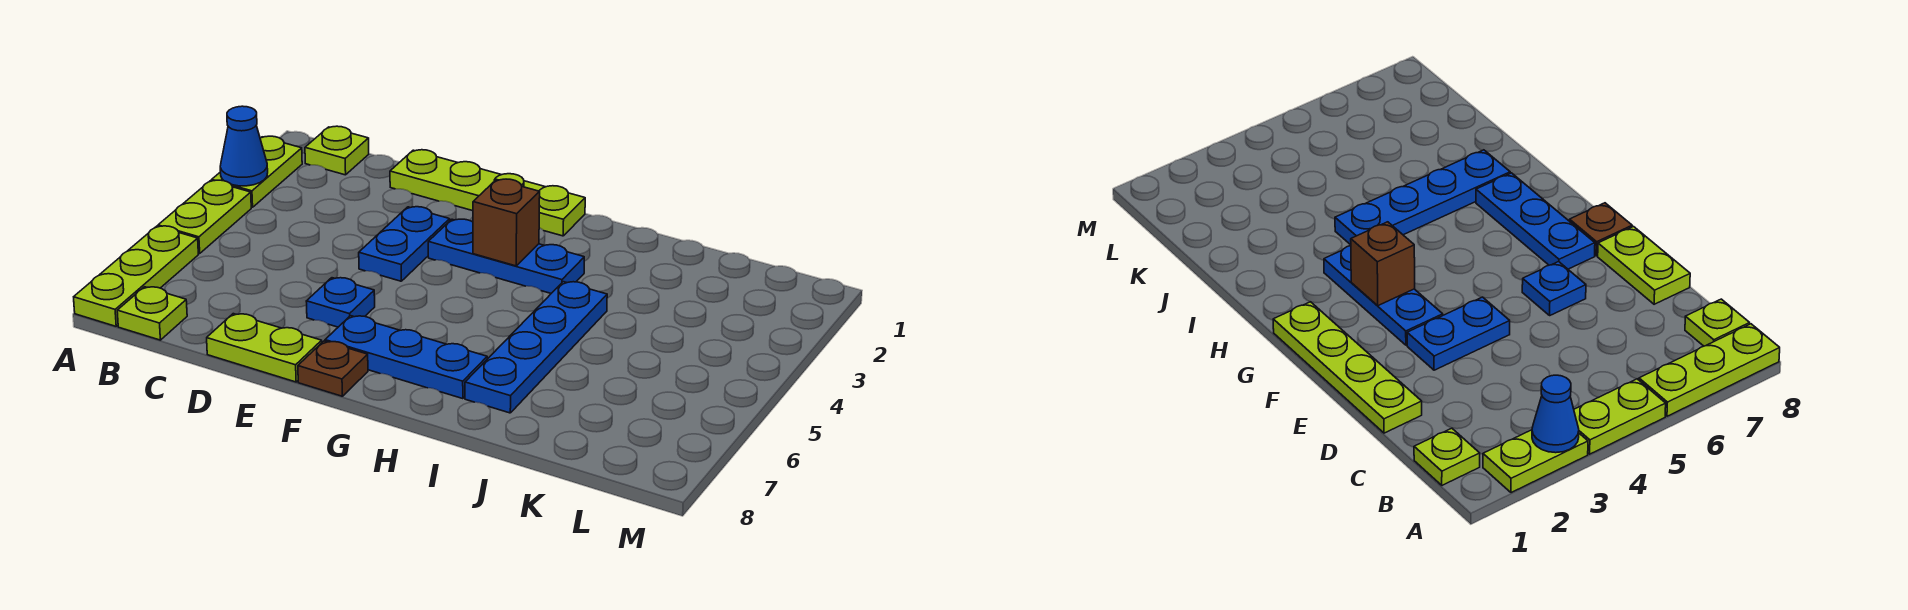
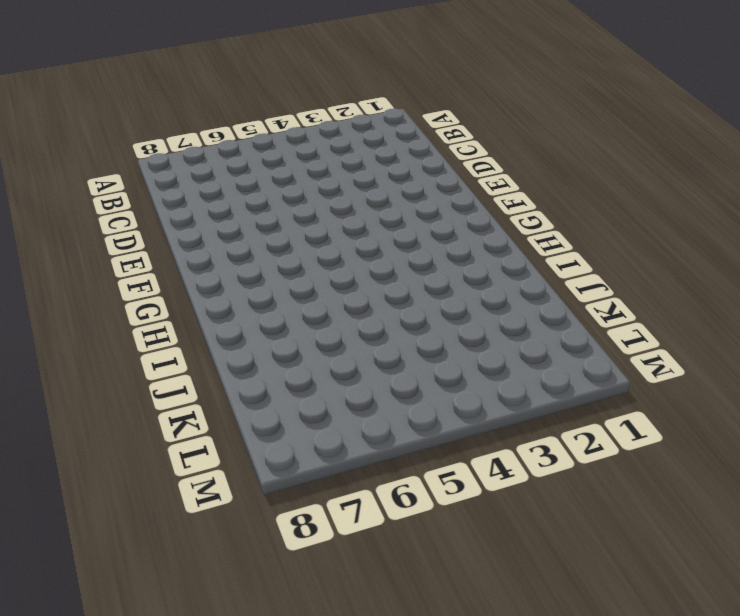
none -> lime plate A2:A3 level 1
none -> lime plate A4:A5 level 1
none -> lime plate A6:A8 level 1

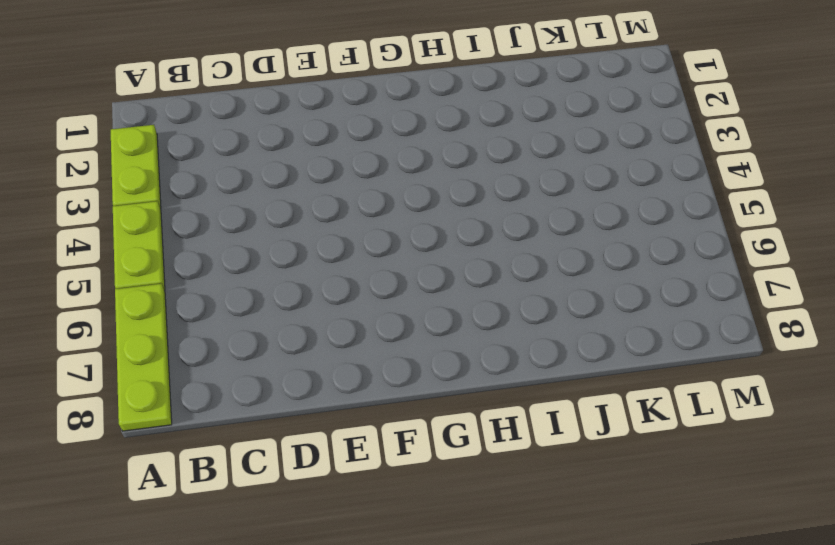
none -> lime plate B1 level 1
none -> lime plate B8 level 1
none -> lime plate D1:G1 level 1

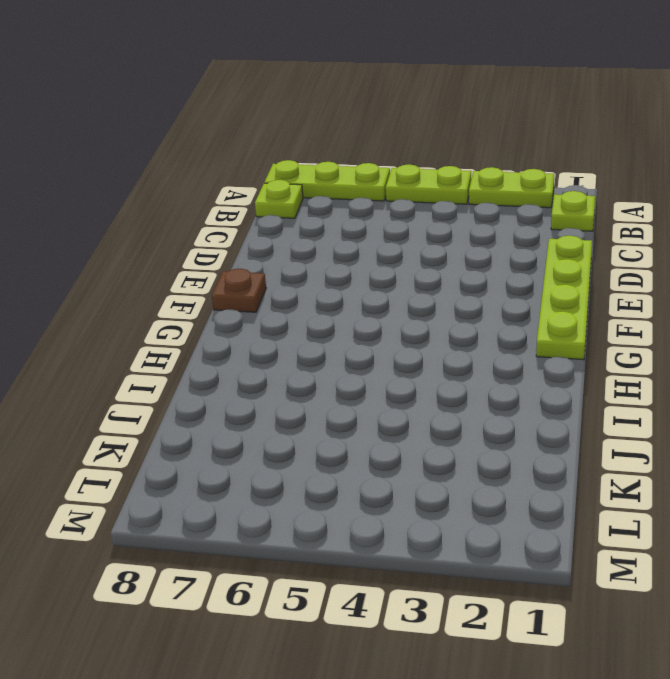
none -> lime plate D8:E8 level 1
none -> blue plate E3:E4 level 1
none -> blue plate E6 level 1

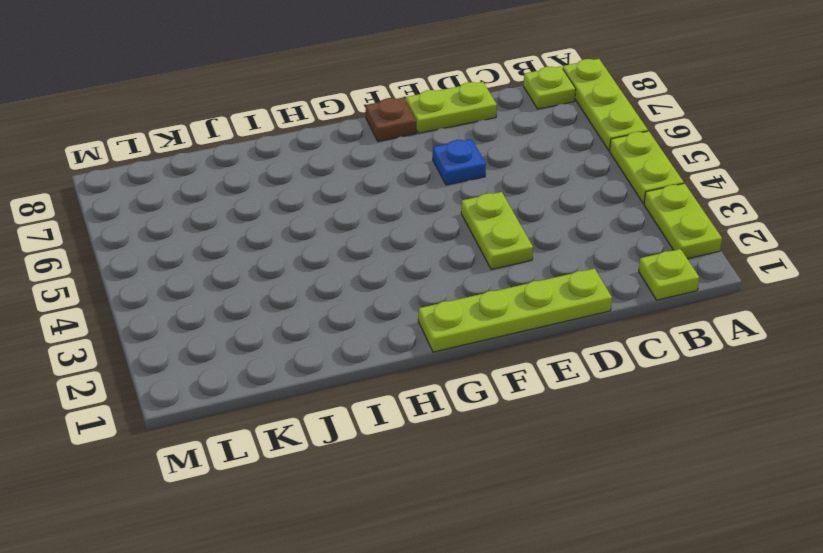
lime plate E3:E4 level 1 -> blue plate E3:E4 level 1
none -> blue plate F3:H3 level 1
none -> blue plate F7:H7 level 1
none -> blue plate I4:I7 level 1

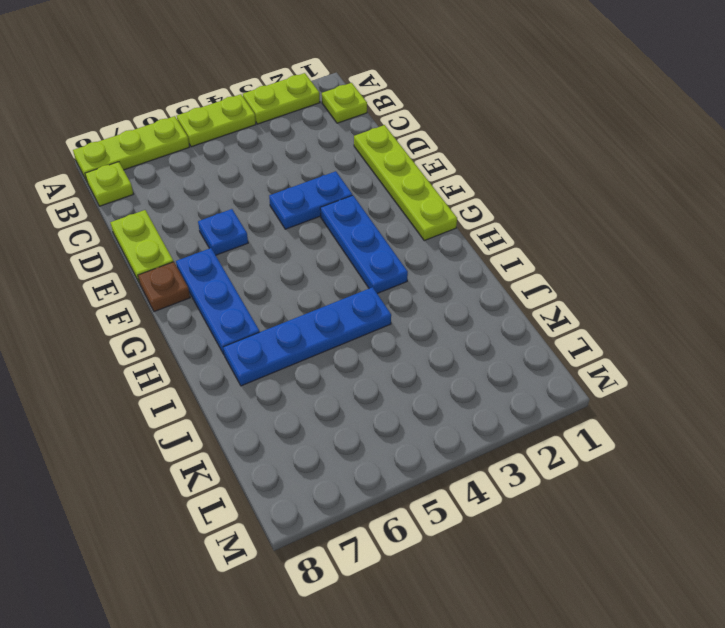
none -> blue cone A3 level 2
none -> brown brick G3 level 2

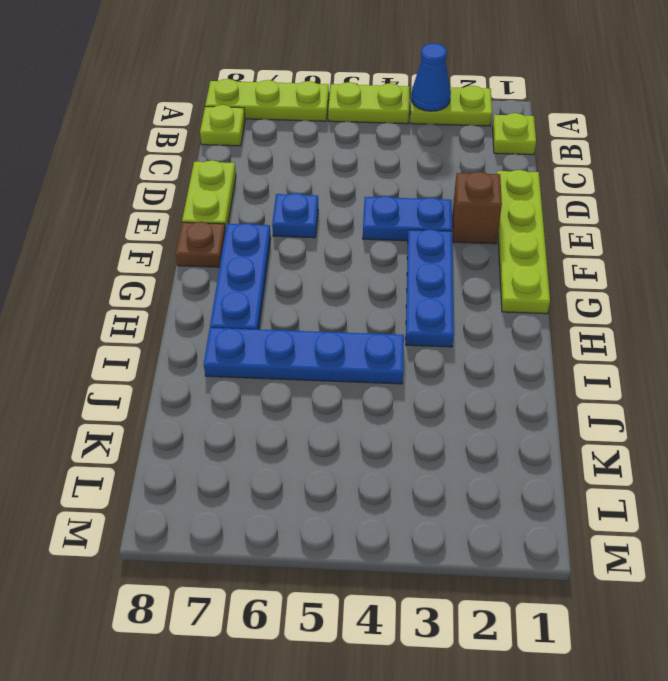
brown brick E2 level 1 -> brown brick G3 level 2

